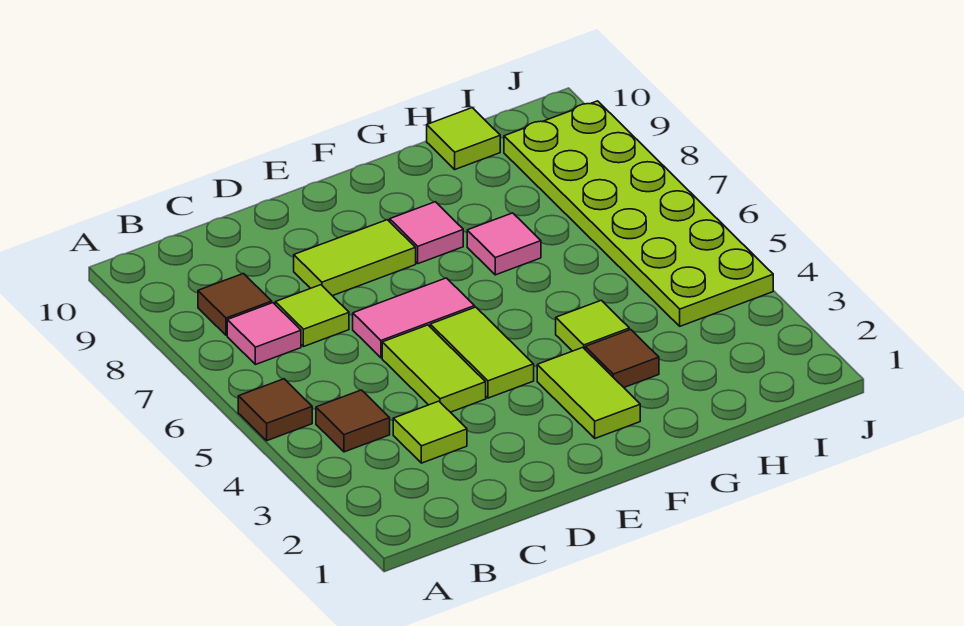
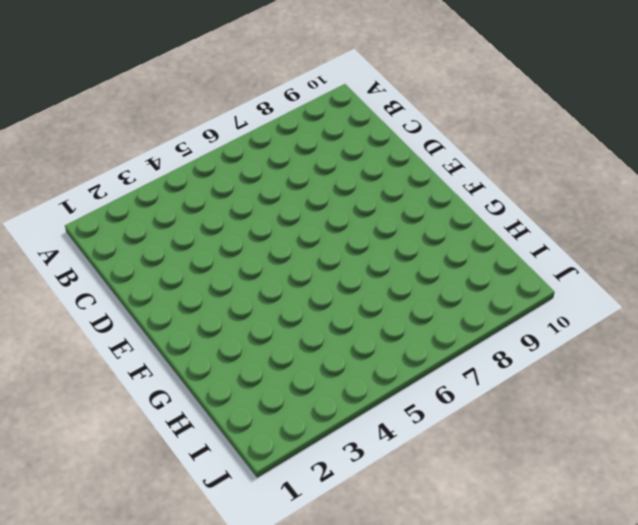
none -> brown tile A5 level 1
none -> brown tile B4 level 1
none -> pink tile B7 level 1

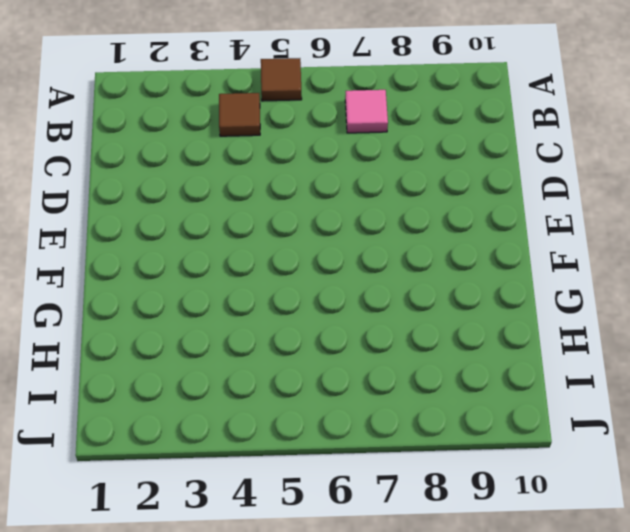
none -> brown tile B8 level 1
none -> lime tile C3 level 1
none -> lime tile C7 level 1

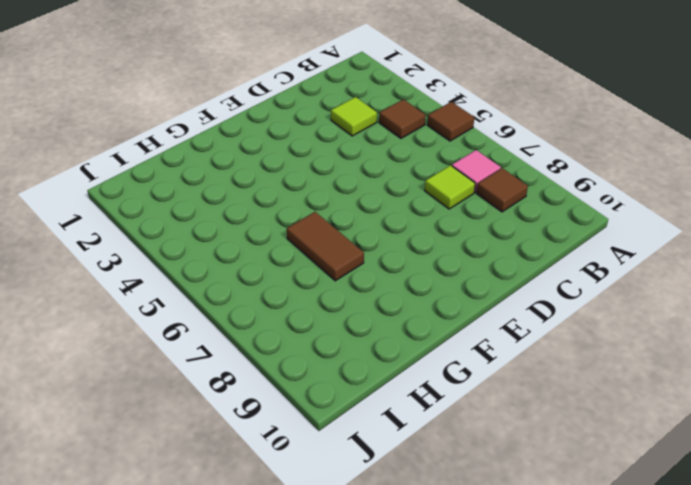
brown tile G6:G7 level 1 -> pink tile G7 level 1
none -> lime tile D4:D5 level 1
none -> pink tile D6:E6 level 1
none -> lime tile D8:E8 level 1

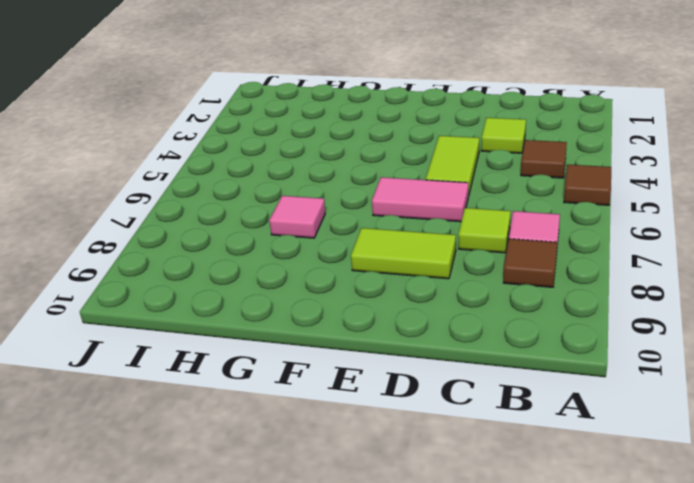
none -> lime tile E4:E5 level 1
none -> lime tile F2:F3 level 1
none -> pink tile F8 level 1

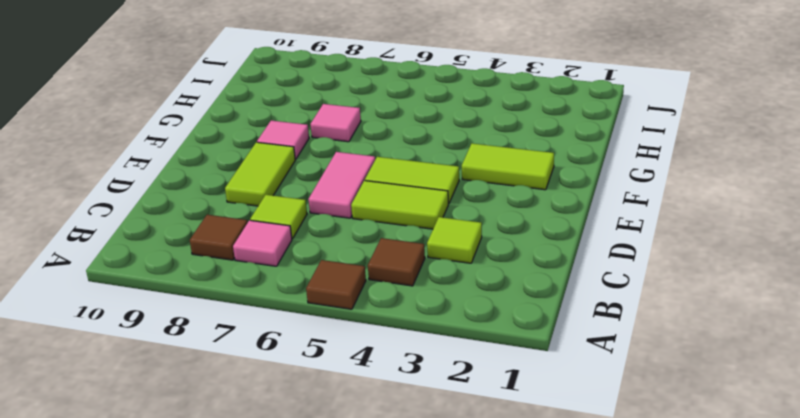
none -> brown tile G3 level 1
none -> lime tile G4 level 1
none -> lime tile H10 level 1

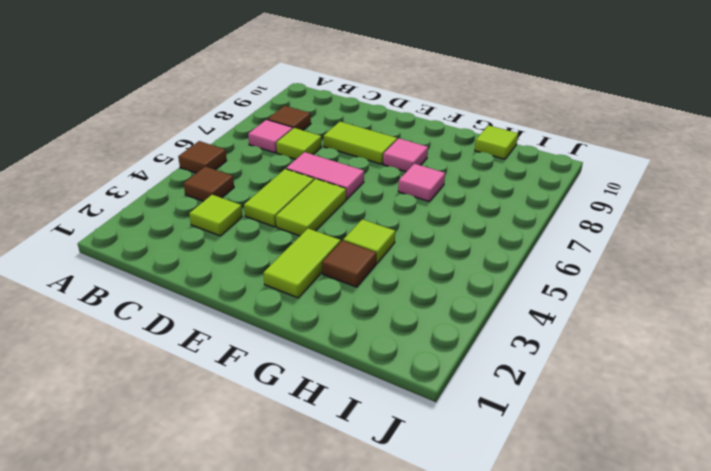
none -> lime plate I4:J9 level 1

